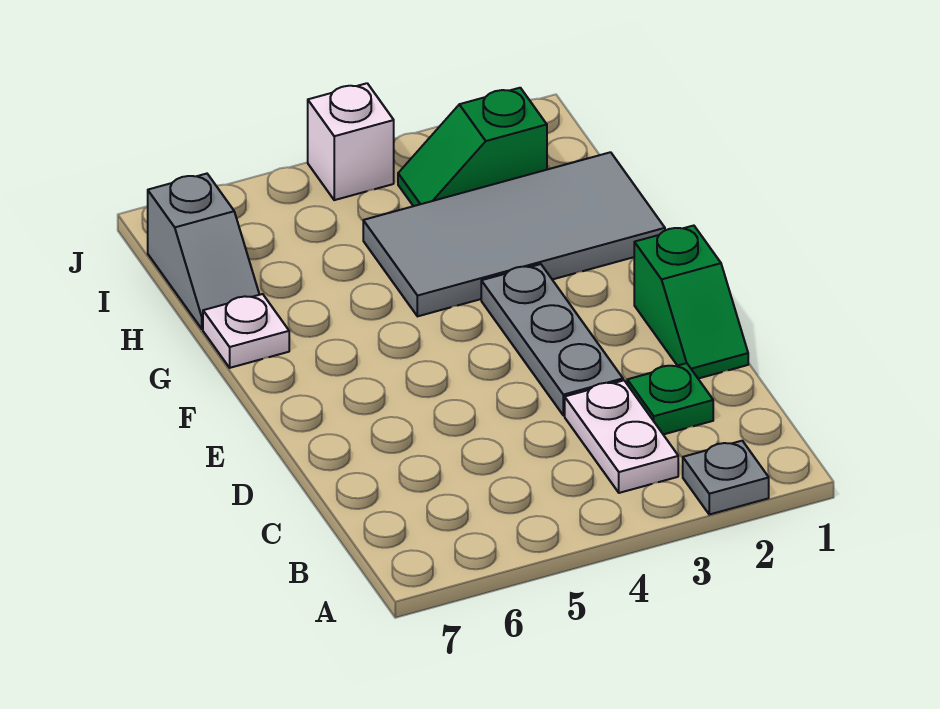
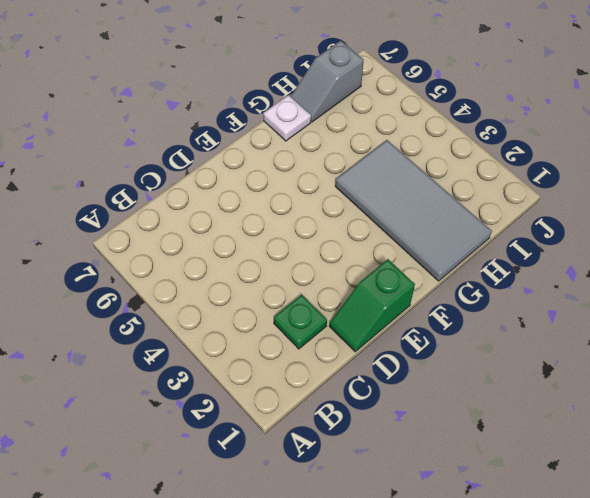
none -> grey plate A2 level 1
none -> white plate B3:C3 level 1

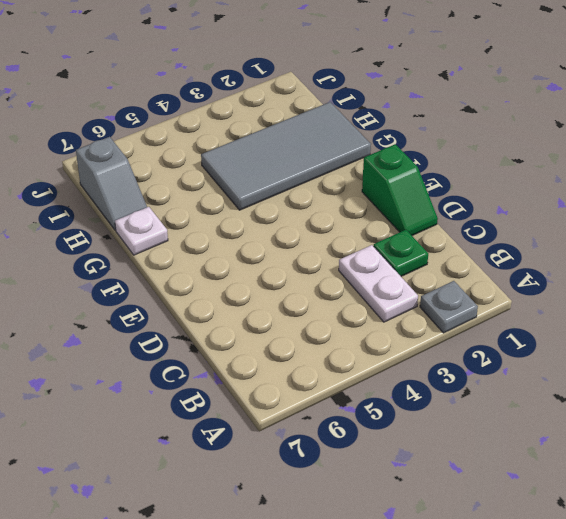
none -> grey plate D3:F3 level 1
none -> green slope I2:I3 level 1 top 2

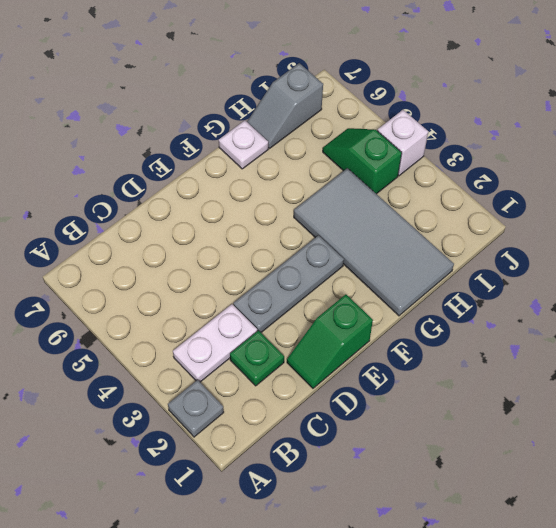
green slope I4:I5 level 1 top 4 -> green slope I2:I3 level 1 top 2

